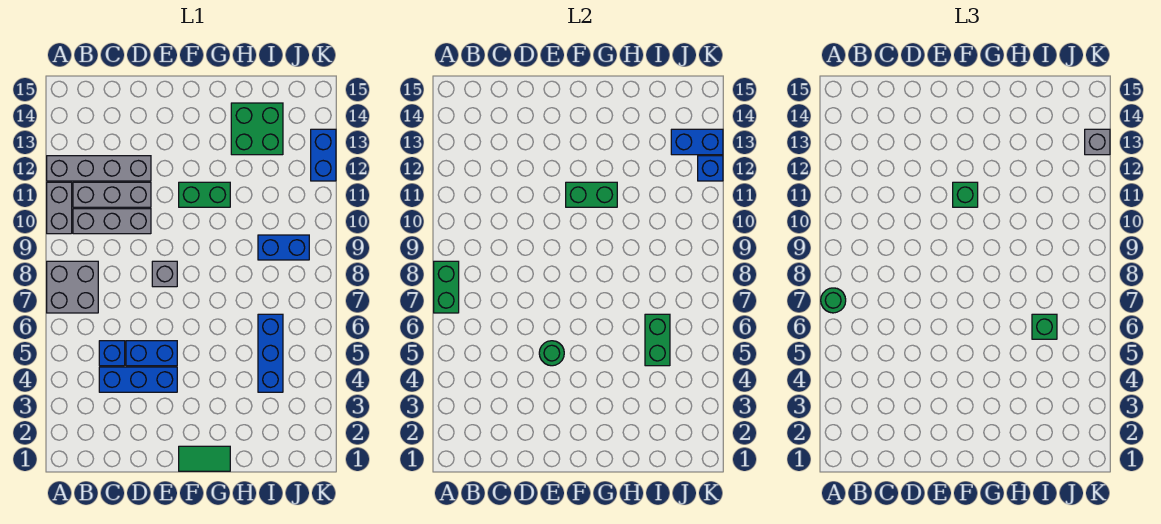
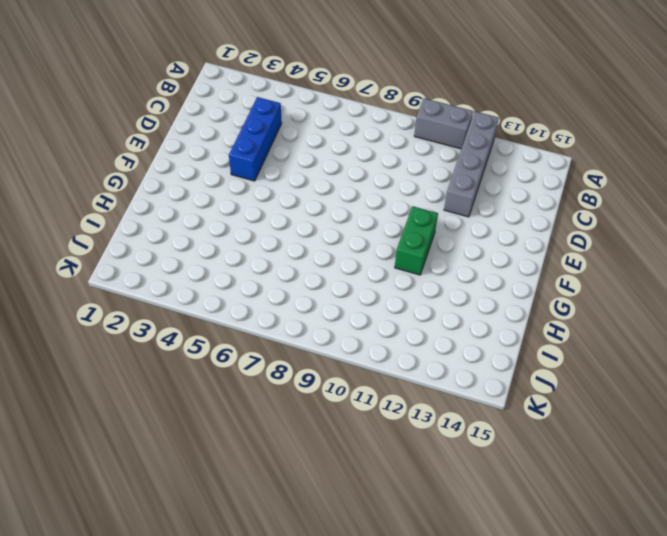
none -> grey brick A7:B8 level 1
none -> grey brick B10:D10 level 1
none -> grey brick B11:D11 level 1

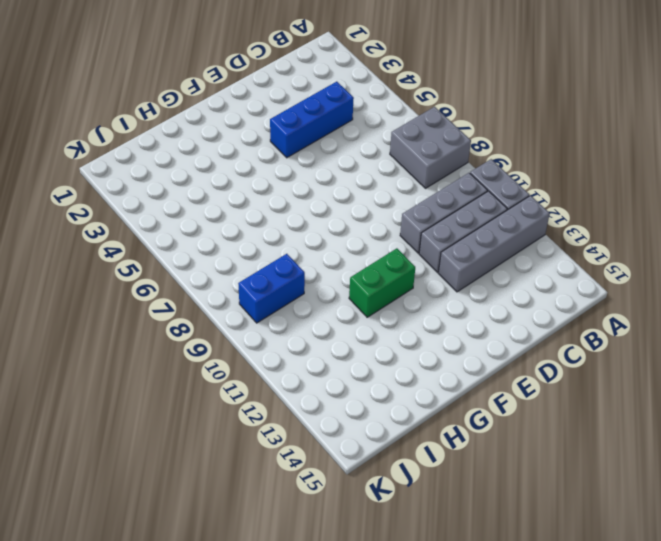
none -> blue brick C5 level 1
none -> blue brick D5:E5 level 1
none -> grey brick E8 level 1

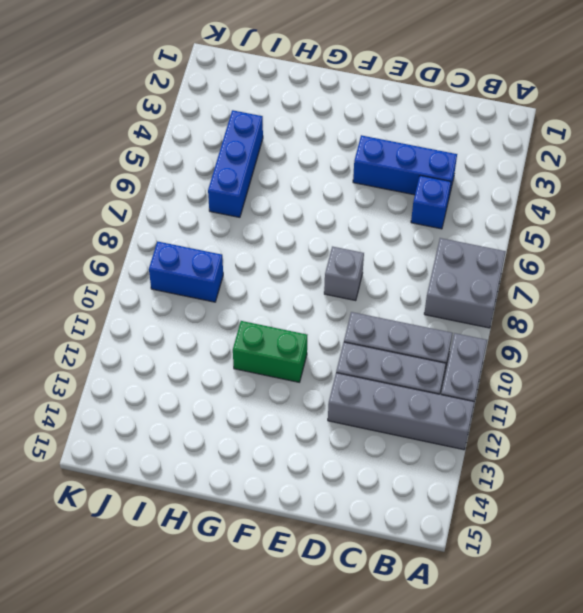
none -> blue brick D5:E5 level 1
none -> green tile F1:G1 level 1
none -> green brick H13:I14 level 1

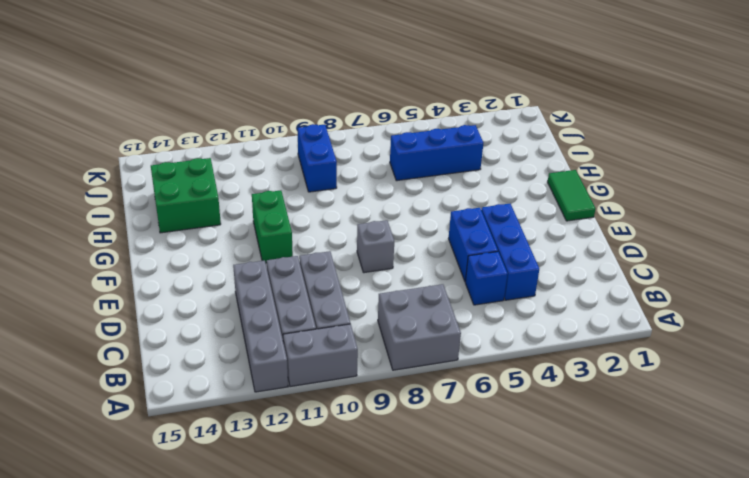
none -> blue brick K12:K13 level 1
none -> green brick A7:A8 level 2
none -> green round brick E5 level 2

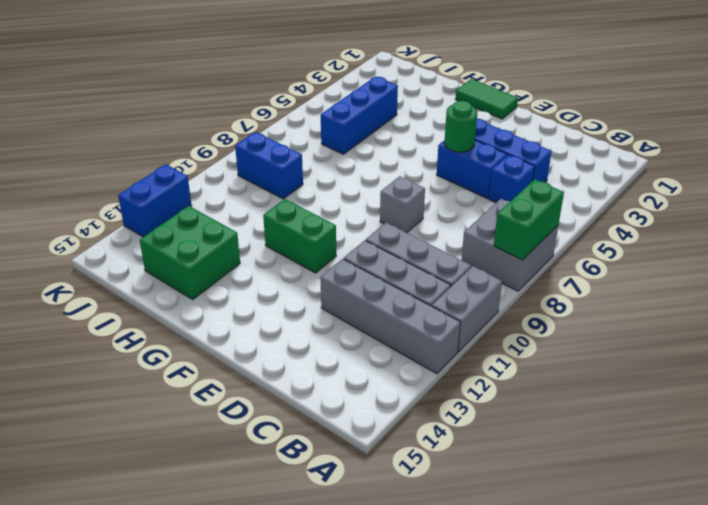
none -> green brick F11:G11 level 2
none -> green brick I5:I6 level 2
none -> blue brick J13:K13 level 2

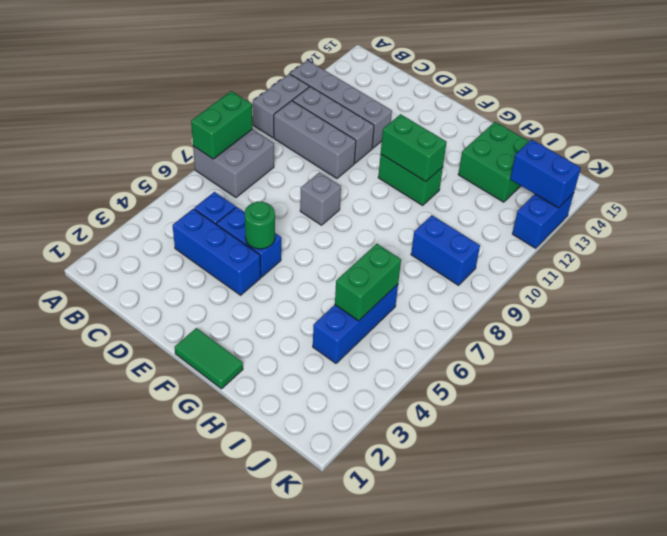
none -> blue brick K12 level 2
none -> green round brick A7 level 3
none -> green brick F11 level 3

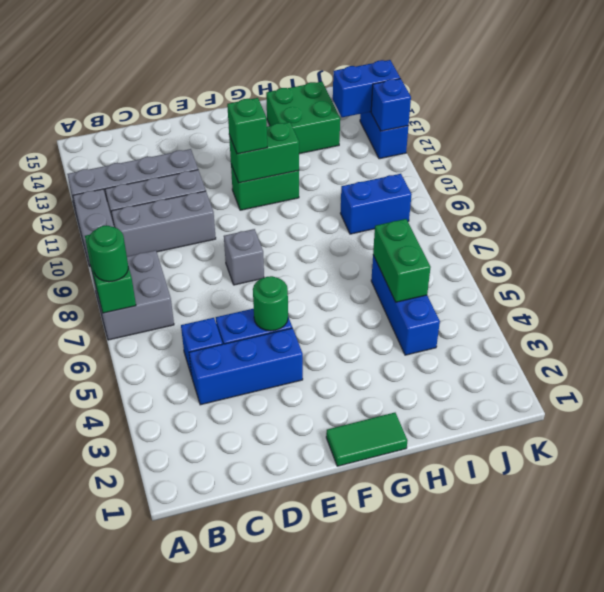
none -> green brick I6 level 3
none -> grey brick K13 level 3

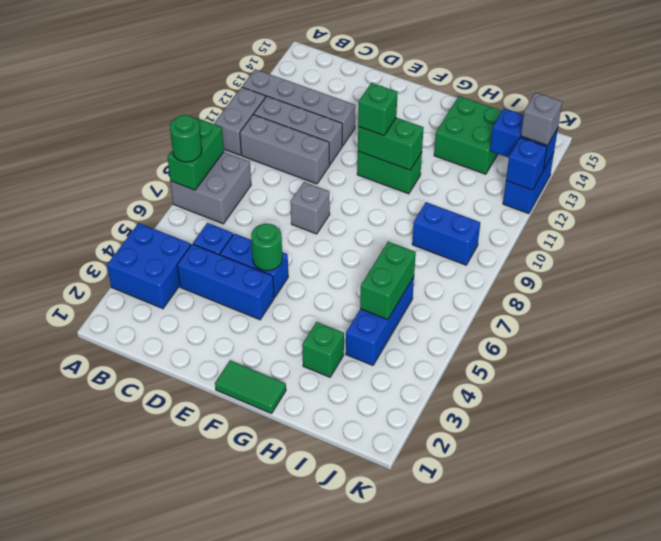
blue brick A3:B4 level 1 -> none
green brick H3 level 1 -> green brick I6 level 3

